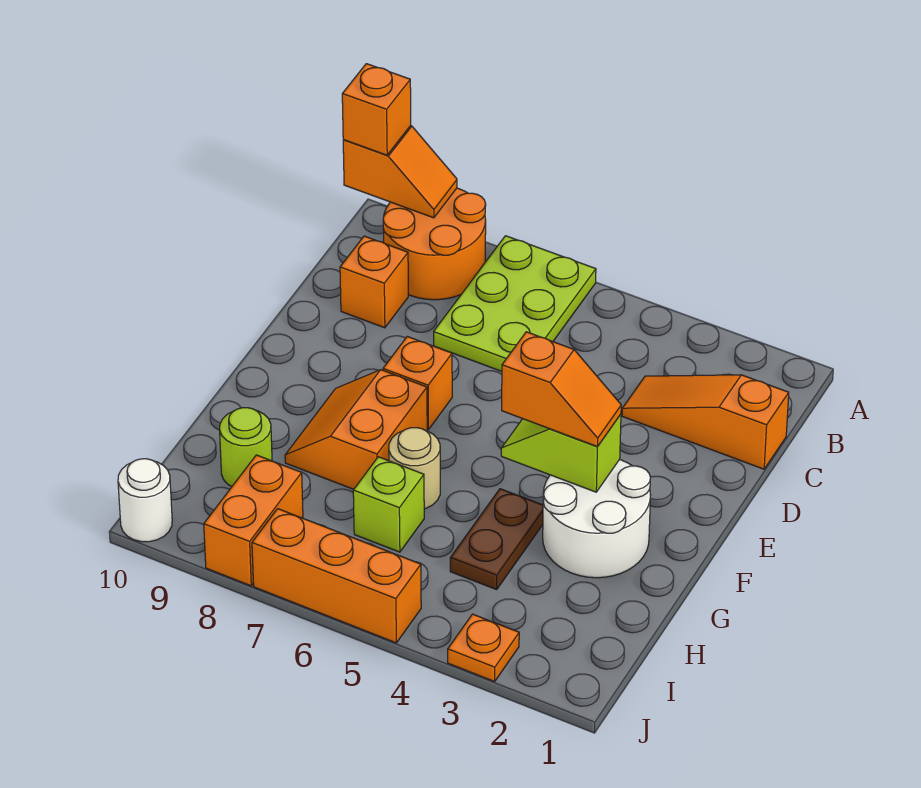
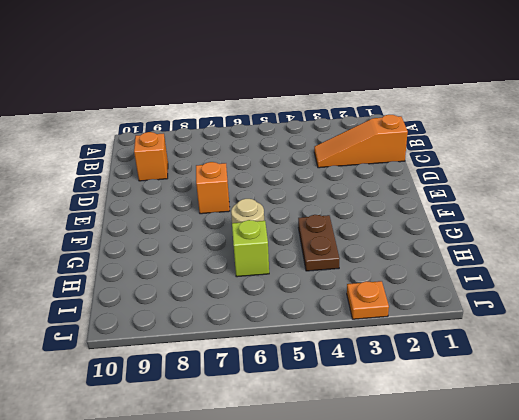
none -> lime plate A6:C7 level 1
none -> orange round brick A8:B9 level 1
none -> white round brick F2:G3 level 1

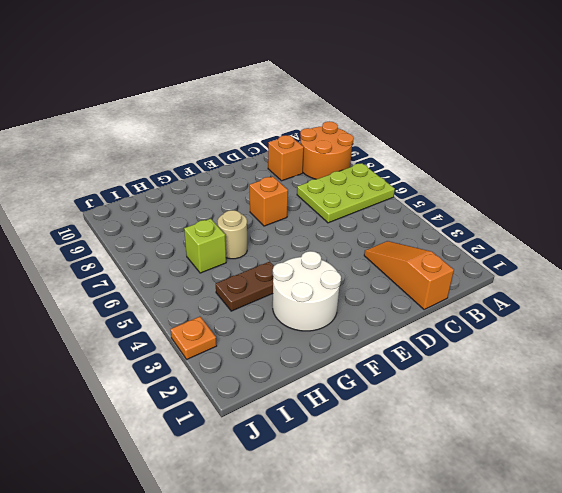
none -> orange slope F7:G8 level 1 top 7
none -> lime round brick H9 level 1
none -> orange brick I8:J8 level 1

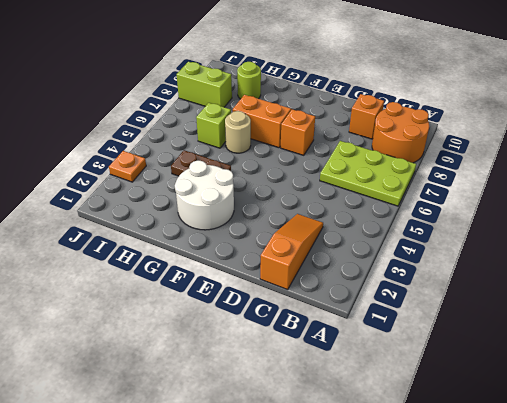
lime brick I8:J8 level 1 -> orange brick I8:J8 level 1
none -> orange brick J5:J7 level 1
none -> white round brick J10 level 1
none -> orange slope A9:A10 level 2 top 10

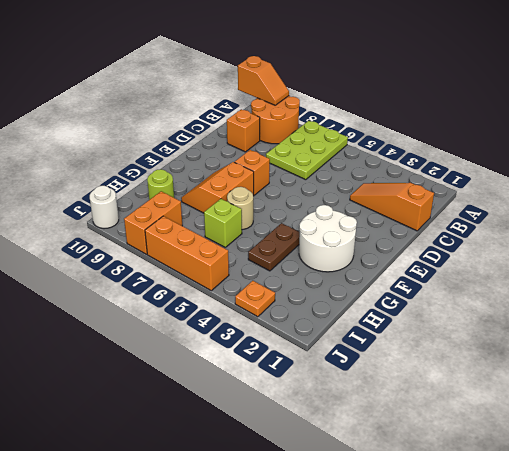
none -> lime slope F3:F4 level 2 top 3
none -> orange brick A10 level 3
none -> orange slope F3:F4 level 3 top 4

